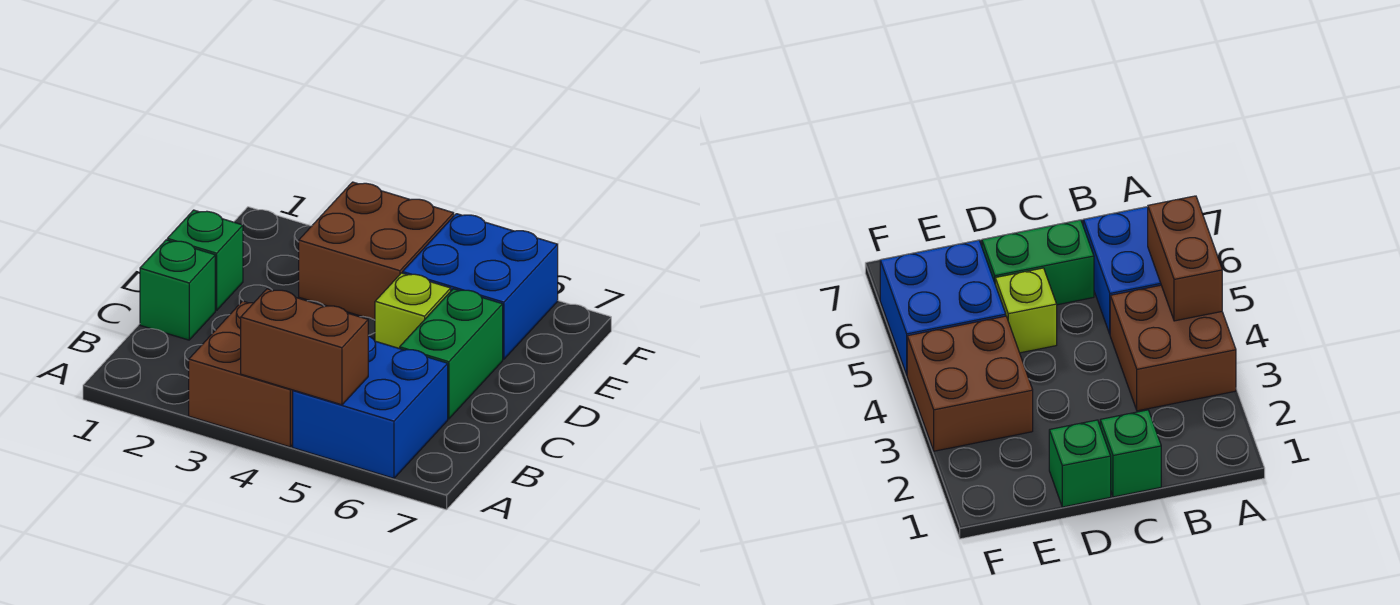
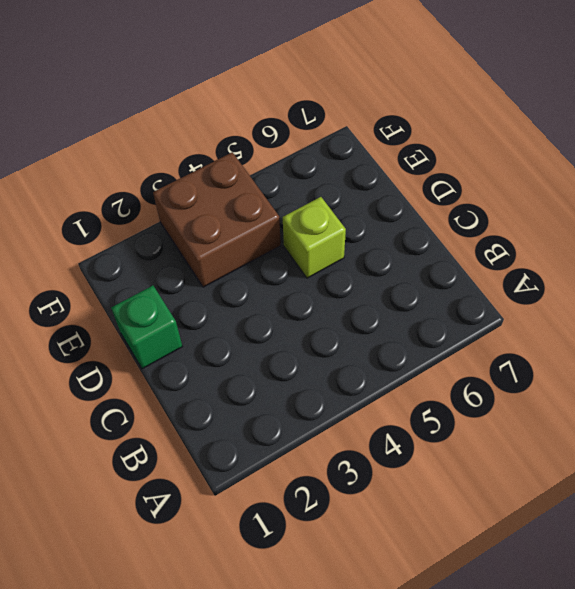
none -> brown brick A3:B4 level 1
none -> blue brick A5:B6 level 1

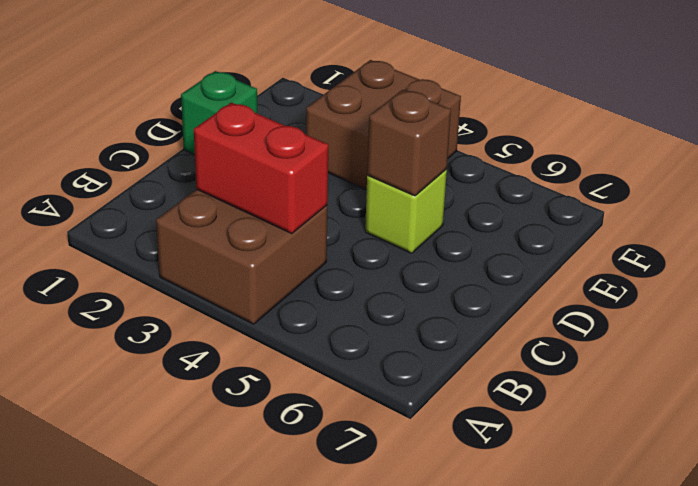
red brick B3:B4 level 2 -> none
brown brick D5 level 2 -> none
none -> blue brick A5:B6 level 1
none -> green brick C1 level 1

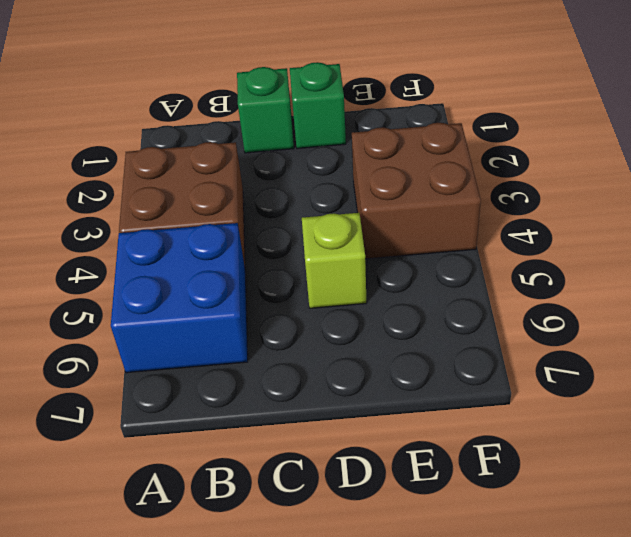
none -> green brick C6:D6 level 1
none -> blue brick E5:F6 level 1

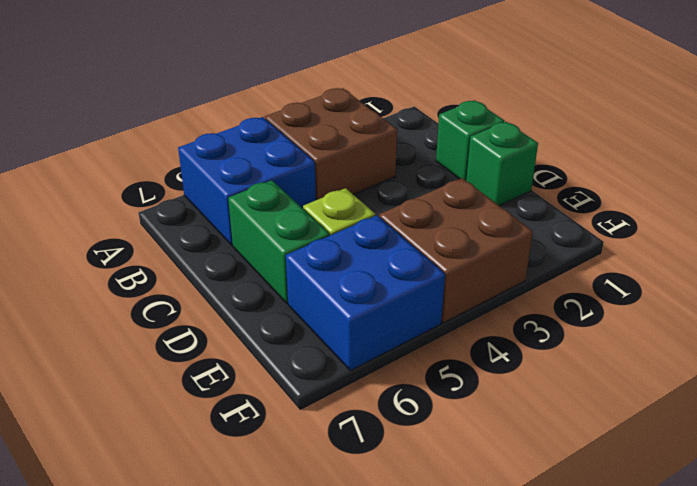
none -> brown brick A4:A5 level 2

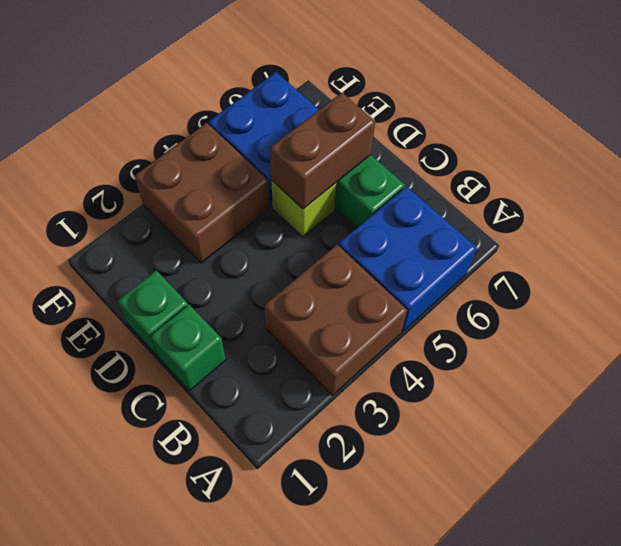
brown brick D5:D6 level 2 -> brown brick A4:A5 level 2

